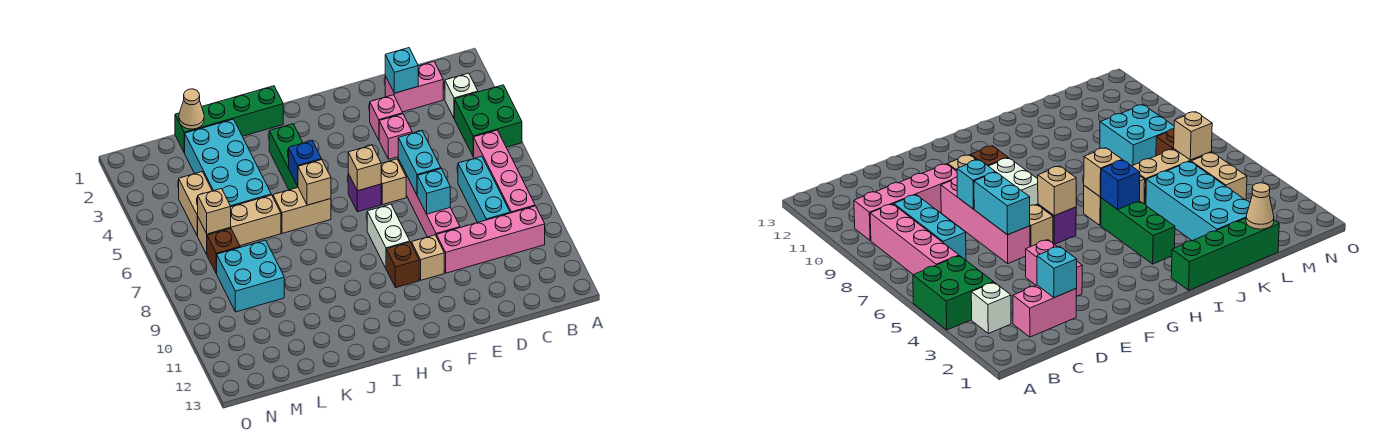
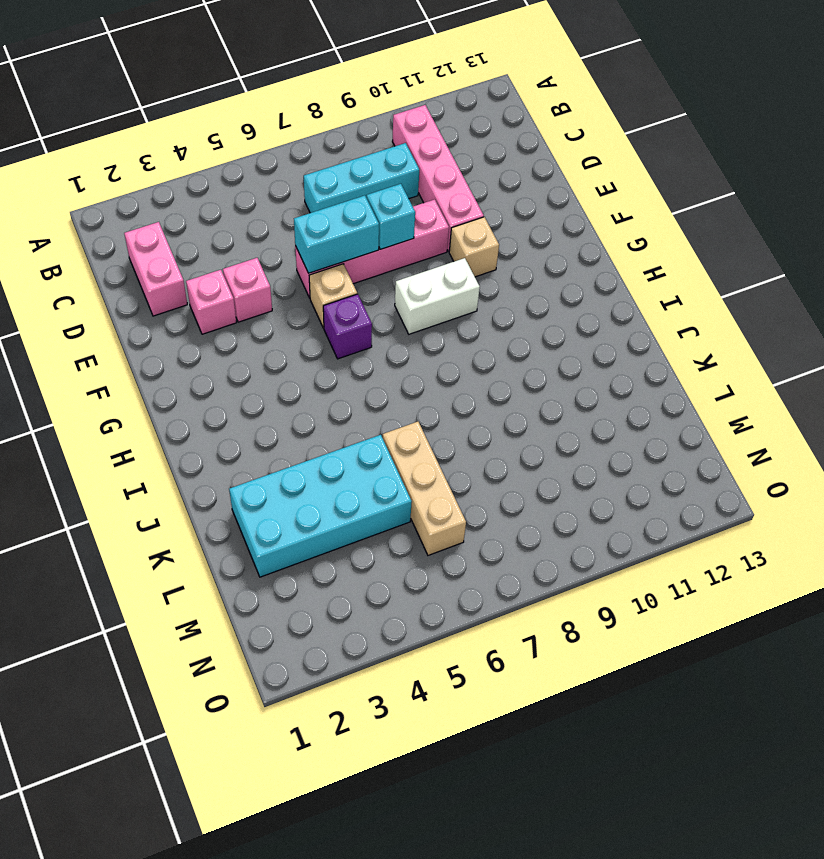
none -> green brick A4:B5 level 1
none -> white brick B3 level 1
none -> pink brick B6:B9 level 1
none -> brown brick G10 level 1

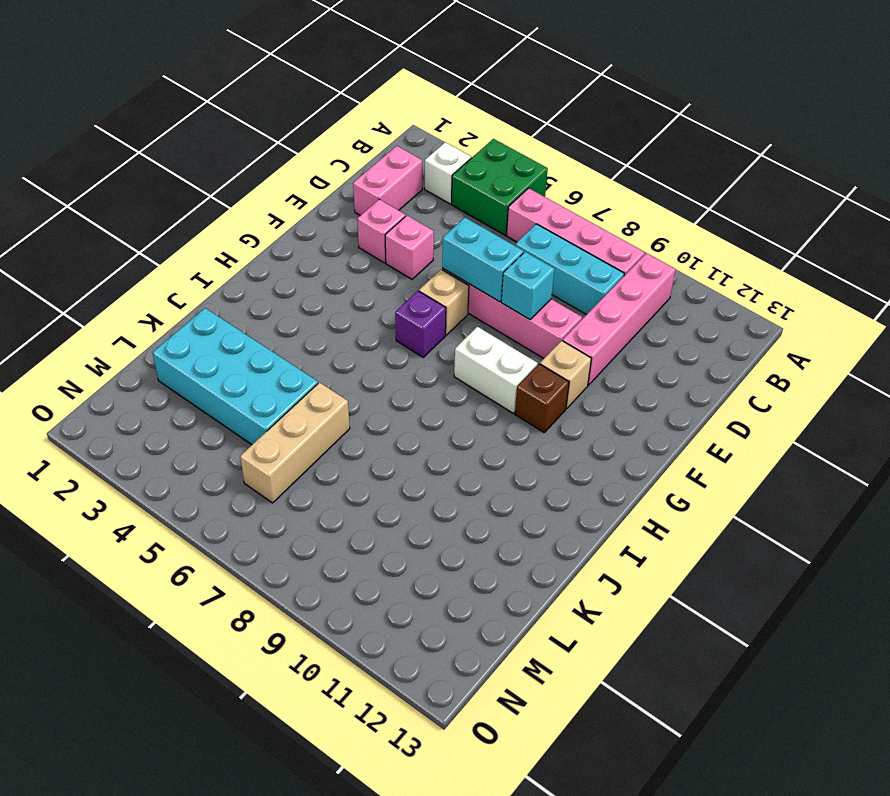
none -> green brick I1:L1 level 1
none -> green brick I3:I5 level 1
none -> tan brick I6:J6 level 1
none -> cyan brick L8:M9 level 1

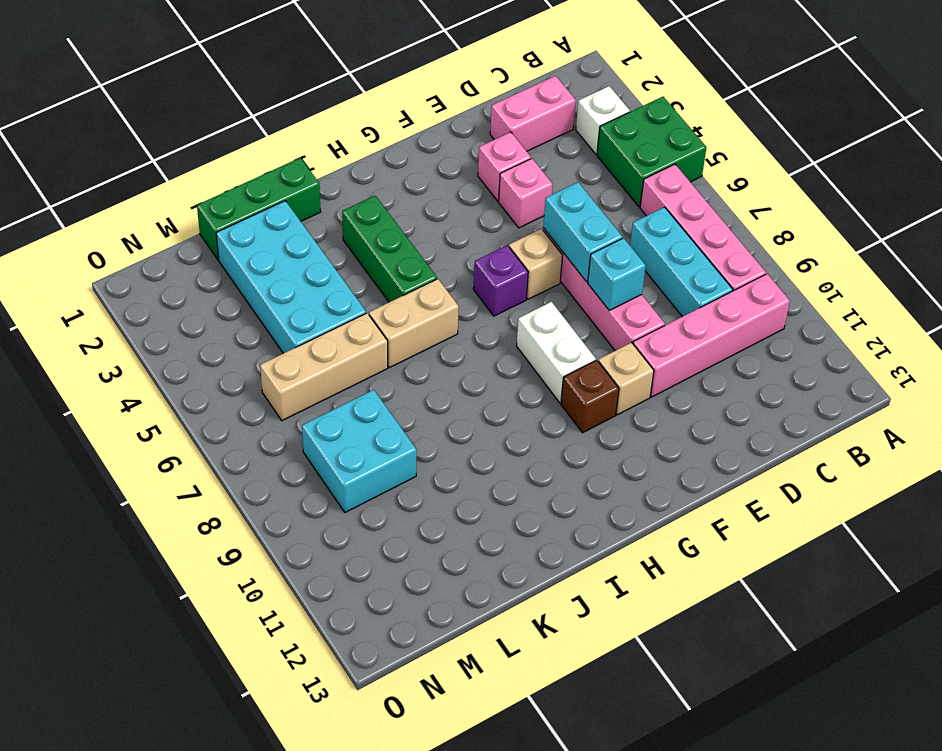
green brick J1:L1 level 1 -> green brick I1:L1 level 1
none -> tan brick M4:M5 level 1
none -> brown brick M7 level 1
none -> cyan brick D2 level 2
none -> tan brick G6 level 2

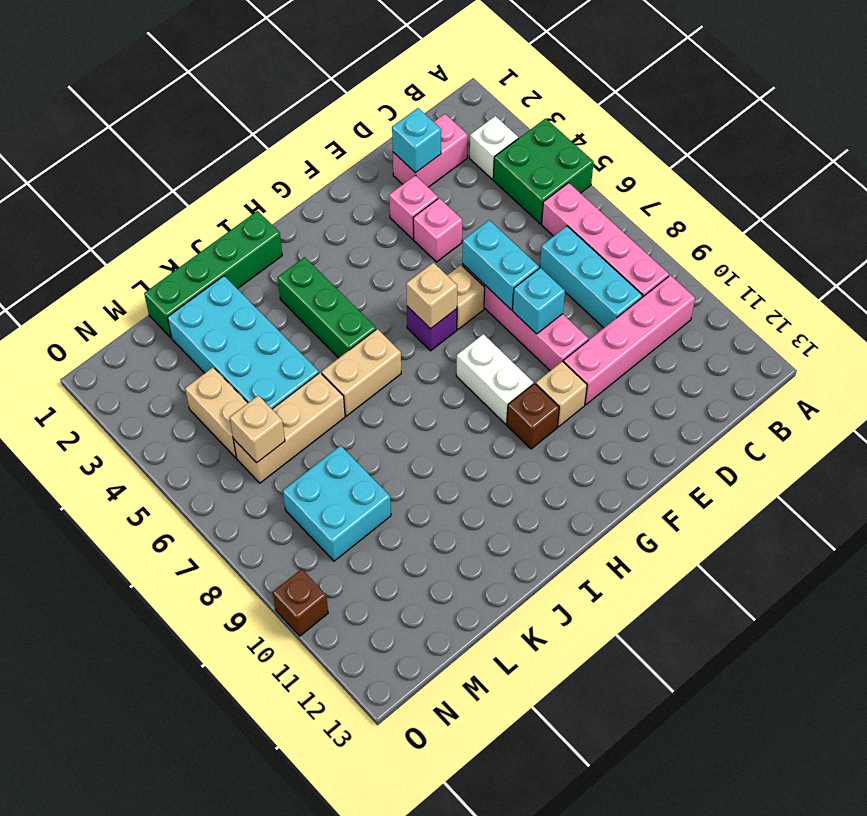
brown brick O10 level 1 -> brown brick M7 level 1
none -> blue brick I5 level 2
none -> tan brick I6 level 2
none -> tan cone L1 level 2

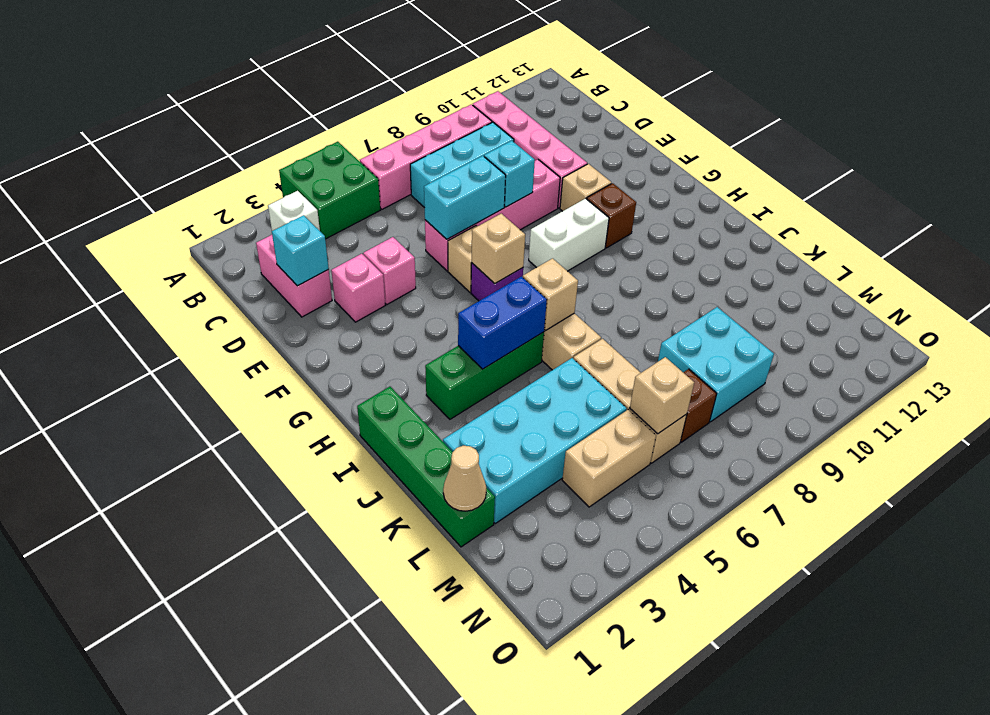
blue brick I4:I5 level 2 -> blue brick I5 level 2

